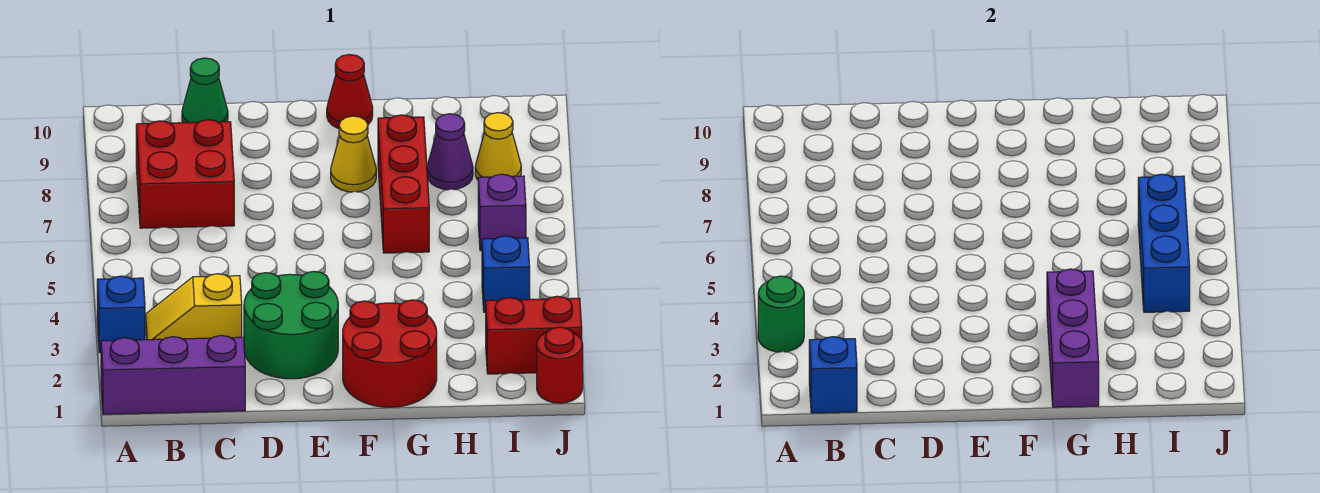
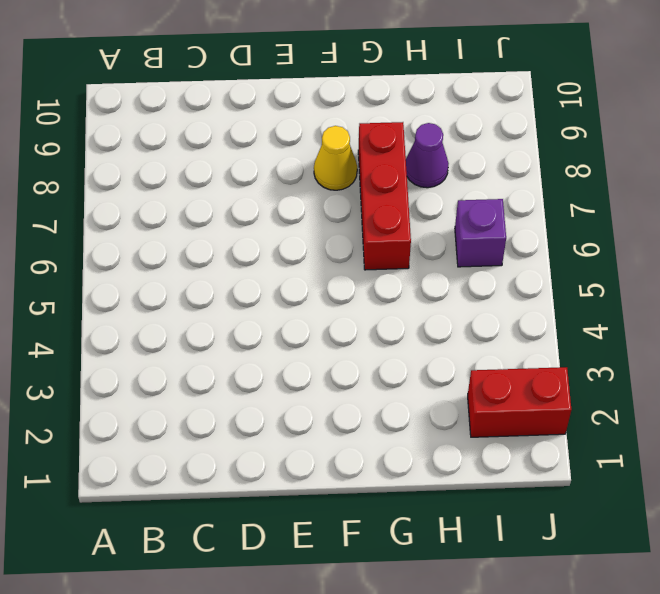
none -> purple brick A1:C1 level 1
none -> blue brick A3 level 1
none -> yellow slope B3:C3 level 1 top C

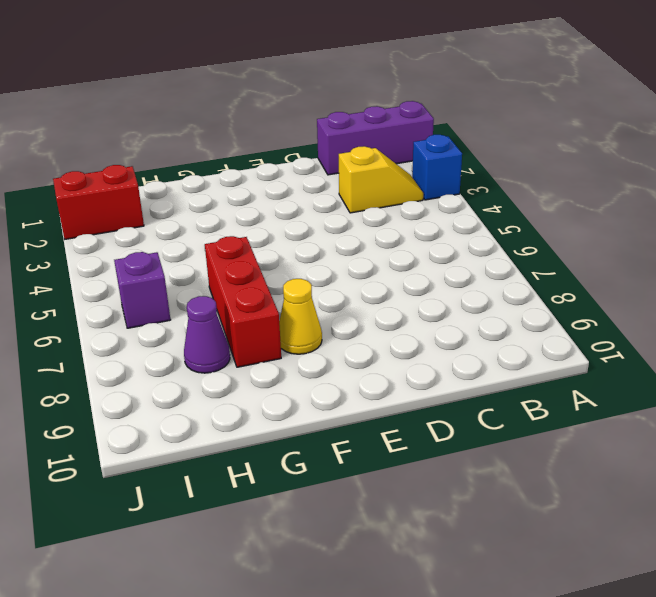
none -> red brick B7:C8 level 1
none -> green cone C10 level 1
none -> green round brick D2:E3 level 1

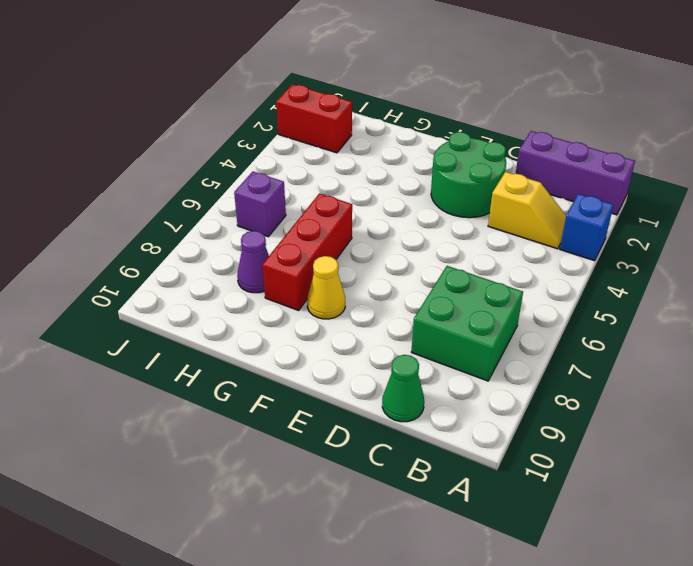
green brick B7:C8 level 1 -> red brick B7:C8 level 1
none -> red round brick F1:G2 level 1
none -> red cone F10 level 1
none -> blue brick I4 level 1

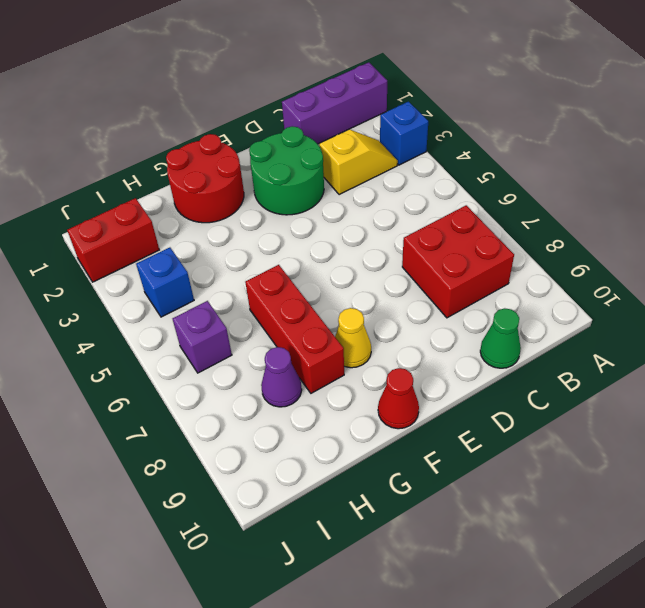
none -> yellow cone I8 level 1
none -> red round brick J1 level 1
none -> green round brick A3 level 2

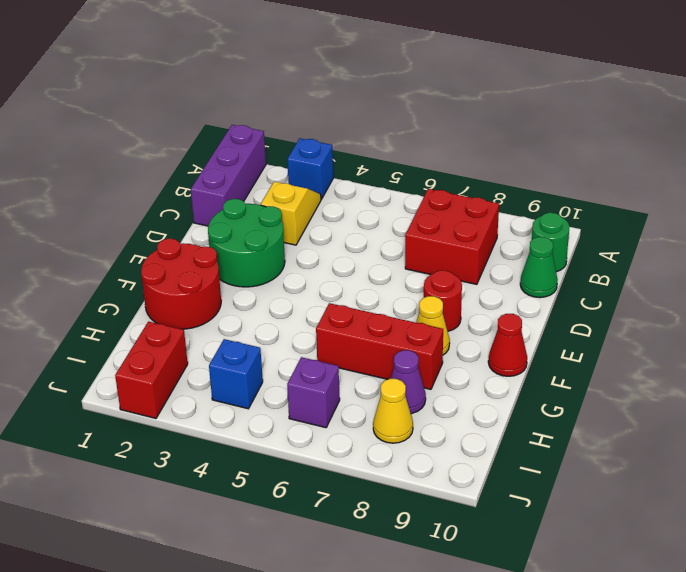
green round brick B10 level 1 -> green round brick A3 level 2
red round brick E8 level 1 -> red round brick J1 level 1
none -> blue brick B1 level 2
none -> purple brick G1:G3 level 2
none -> blue brick I4:I6 level 2

